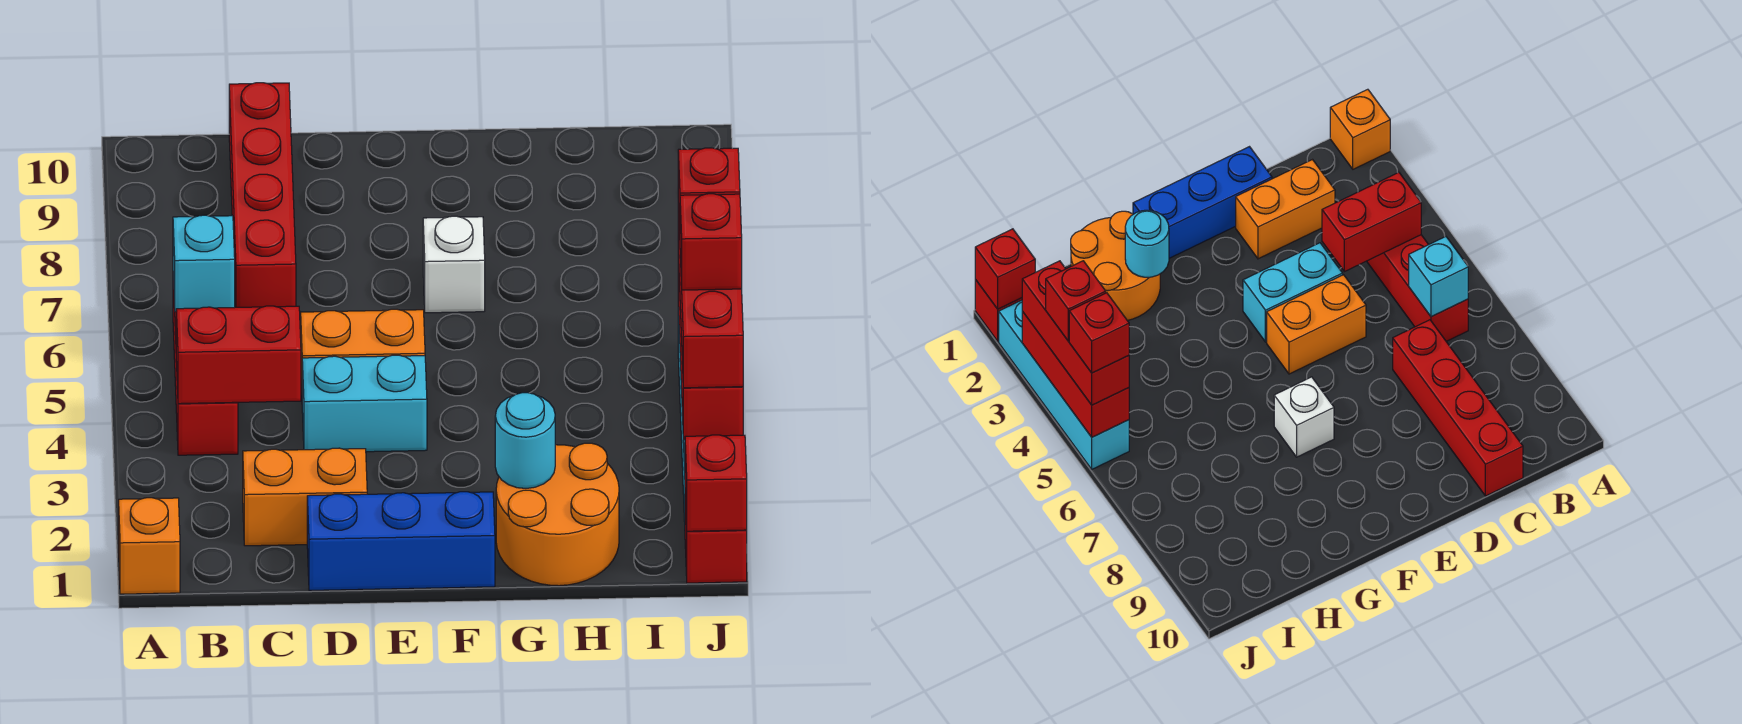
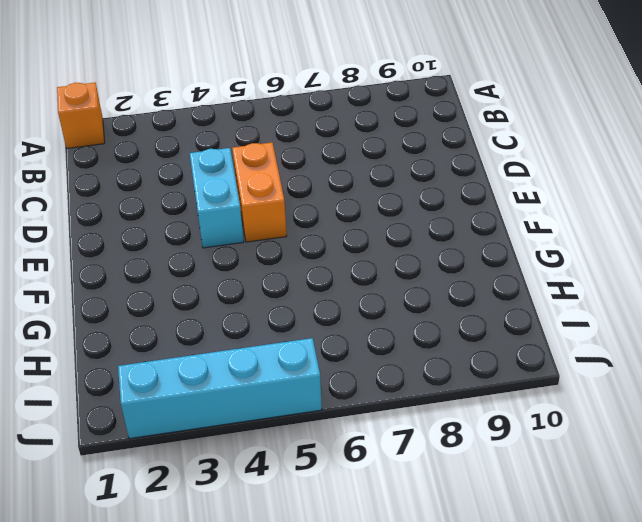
none -> red brick B4:B6 level 1
none -> orange brick C2:D2 level 1
none -> red brick C7:C10 level 1

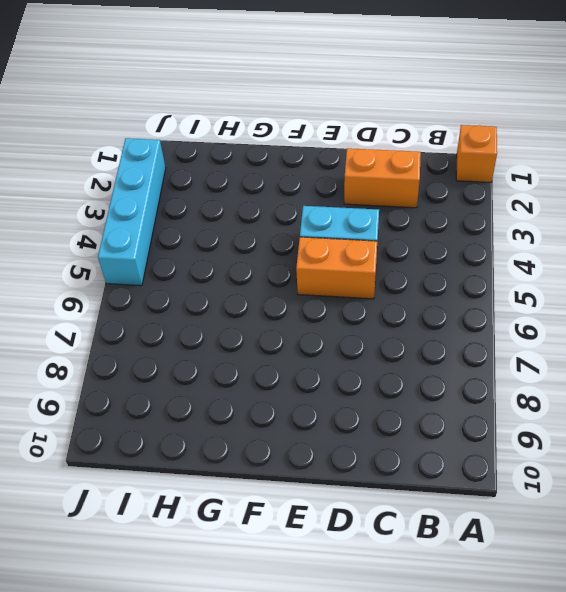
none -> red brick B4:B6 level 1
none -> red brick C7:C10 level 1
none -> blue brick D1:F1 level 1

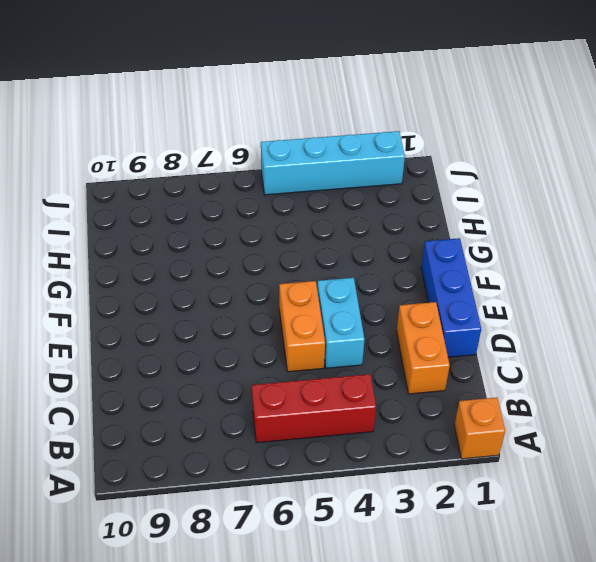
none -> red brick C7:C10 level 1
none -> white brick F7 level 1
none -> orange round brick G1:H2 level 1

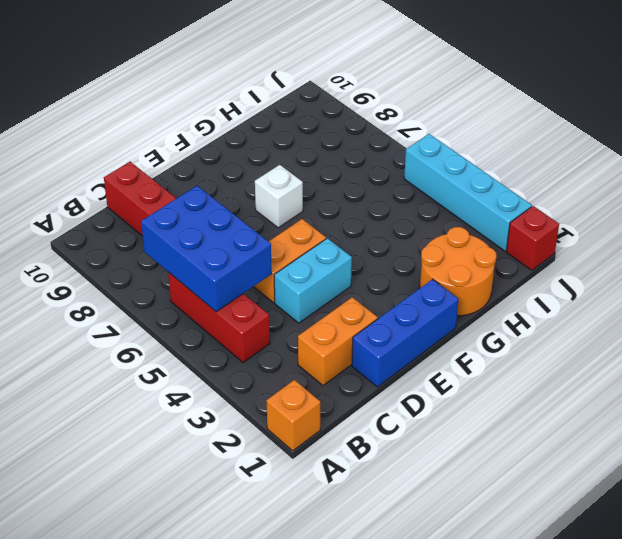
blue brick B5:C7 level 2 -> cyan brick B6 level 2
none -> red brick B4:C4 level 2
none -> cyan round brick G2 level 2
none -> red brick J1 level 2

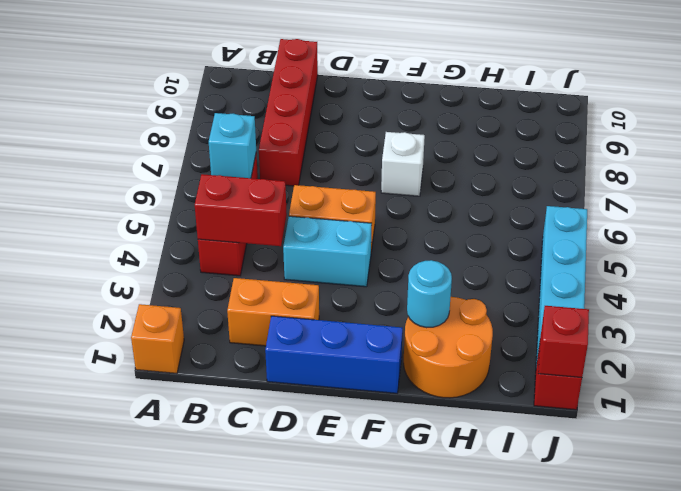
none -> red brick J3:J5 level 2
none -> red brick J3:J5 level 3
none -> red brick J4 level 4

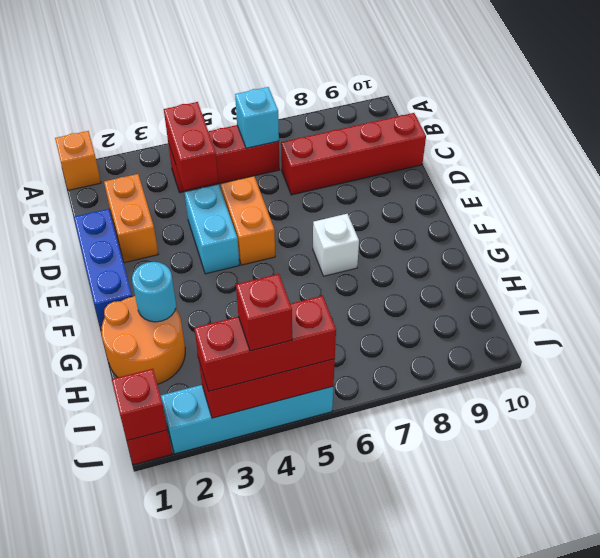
none -> red brick J5 level 4

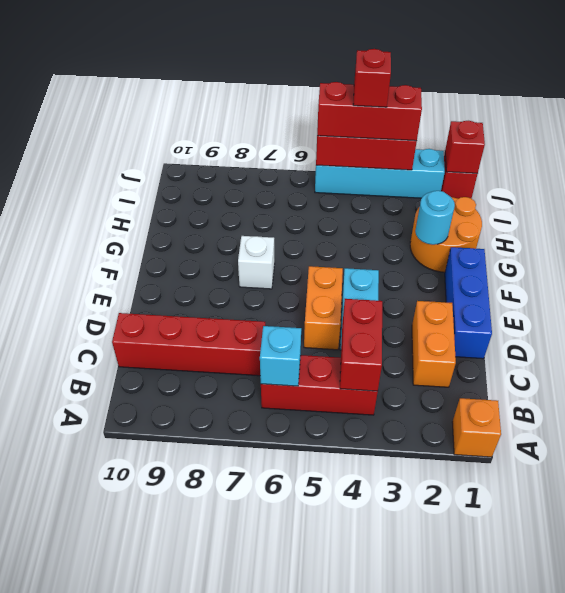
none -> red brick J5 level 4

